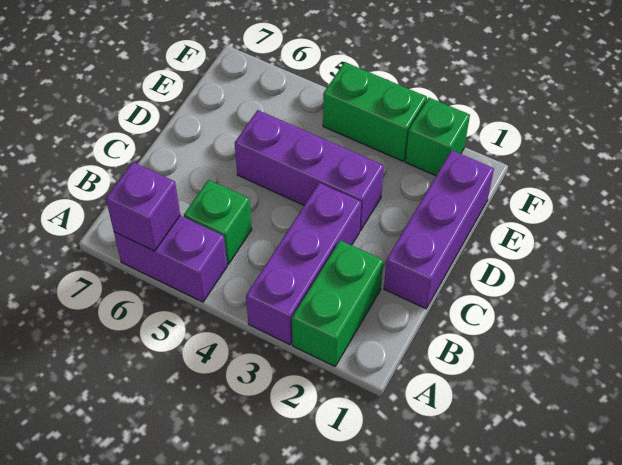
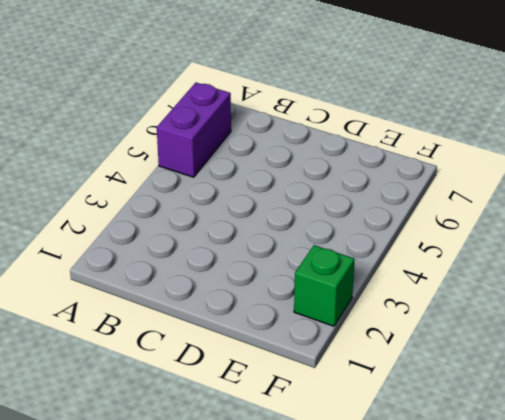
none -> green brick A2:B2 level 1
none -> purple brick A3:C3 level 1

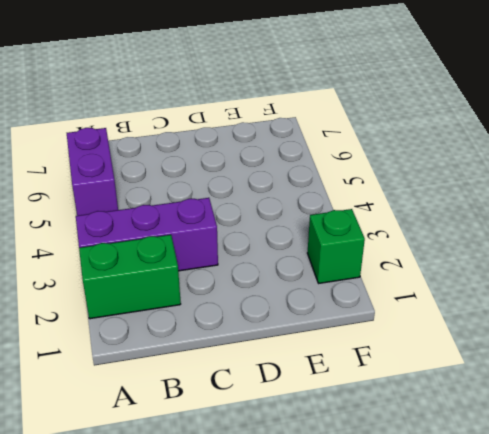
none -> green brick B5 level 1
none -> purple brick C1:E1 level 1

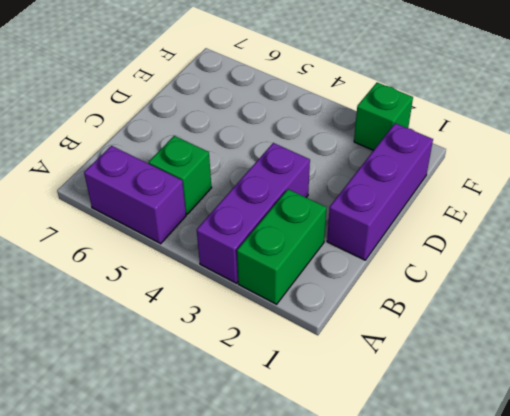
none -> purple brick D3:D5 level 1
none -> green brick F3:F4 level 1

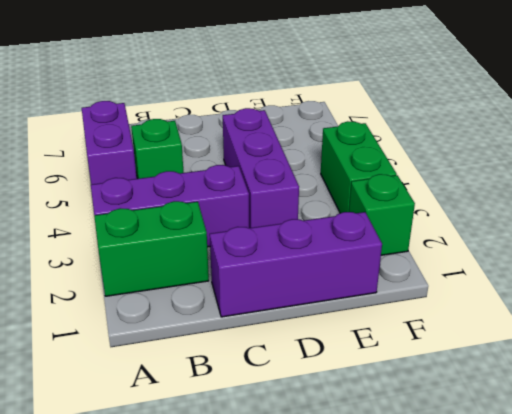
none -> purple brick A6 level 2

